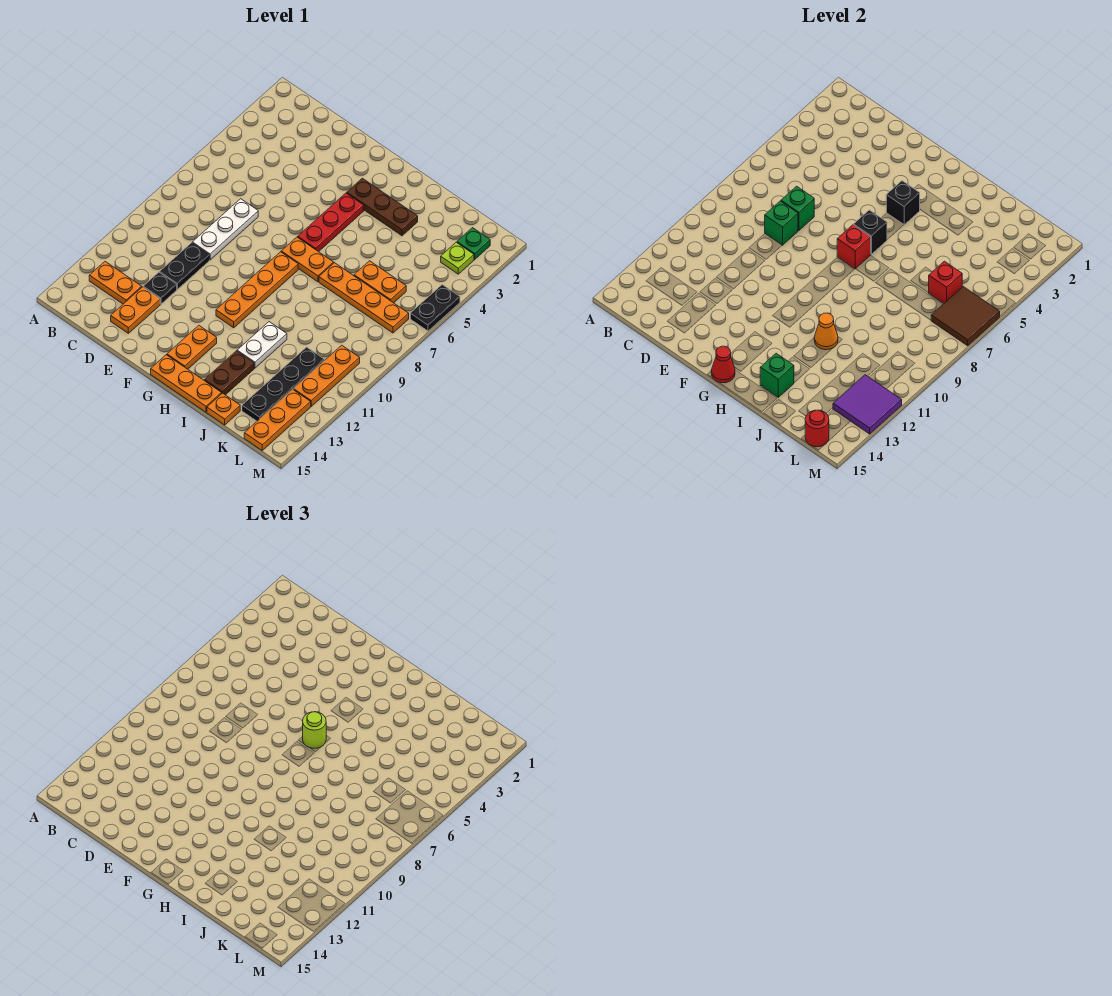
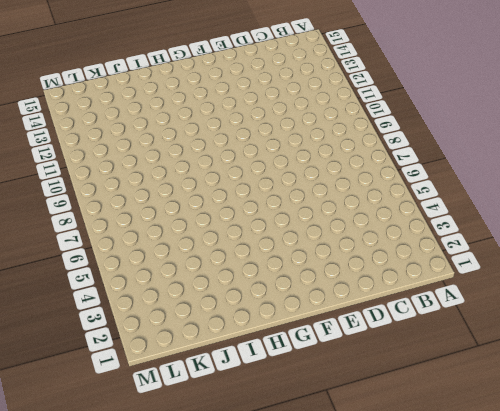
none -> orange plate B13:C13 level 1
none -> white plate D7:D9 level 1
none -> black plate D10:D11 level 1
none -> black plate D12 level 1

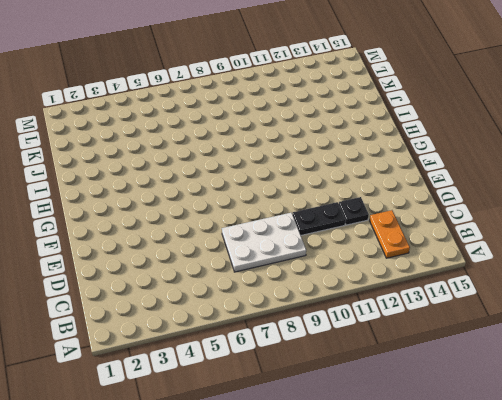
white plate C7:D9 level 1 -> white plate D7:D9 level 1
none -> orange plate D13:D14 level 1
none -> brown plate G3:I3 level 1
none -> red plate G4:G6 level 1
none -> orange plate G7:H7 level 1

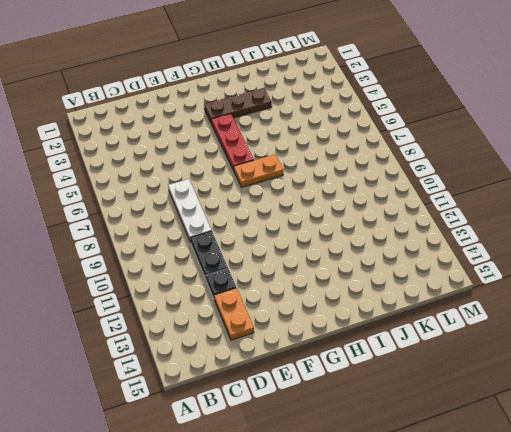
none -> orange plate B13:C13 level 1
none -> orange plate G8:G11 level 1
none -> orange plate G13:G14 level 1
none -> orange plate G15:I15 level 1

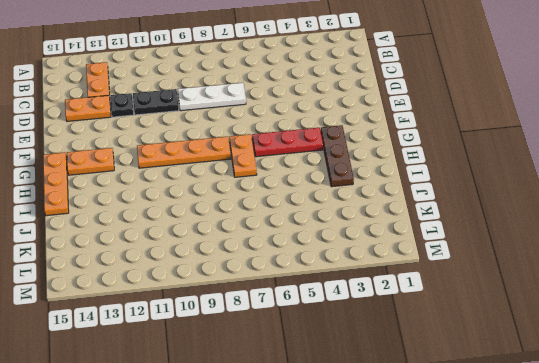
none -> orange plate I7:L7 level 1
none -> white plate I11:I12 level 1
none -> brown plate I13:I14 level 1
none -> orange plate J6:K6 level 1

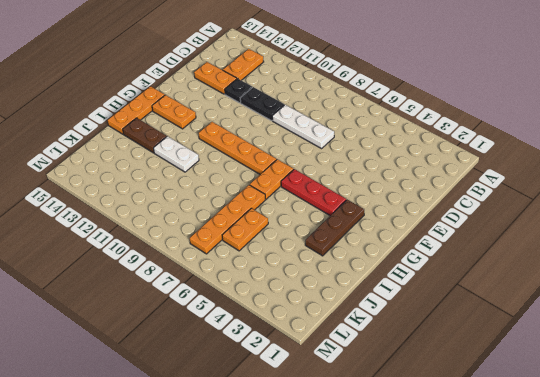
none -> orange plate J15 level 1
none -> black plate K11:K14 level 1
none -> green plate L2 level 1
none -> lime plate L3 level 1

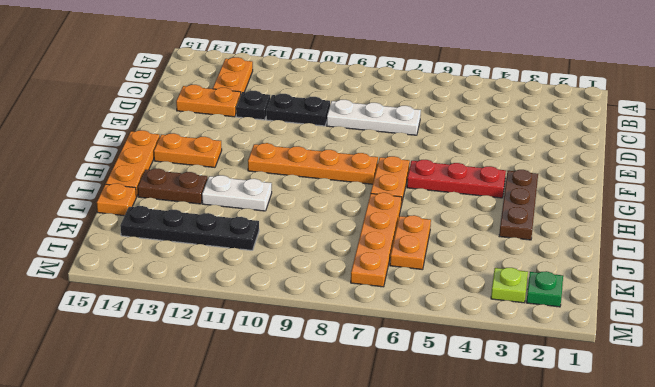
none -> orange plate L10:L12 level 1
none -> orange plate L13:L15 level 1
none -> black plate M5:M6 level 1
none -> green brick D7 level 2

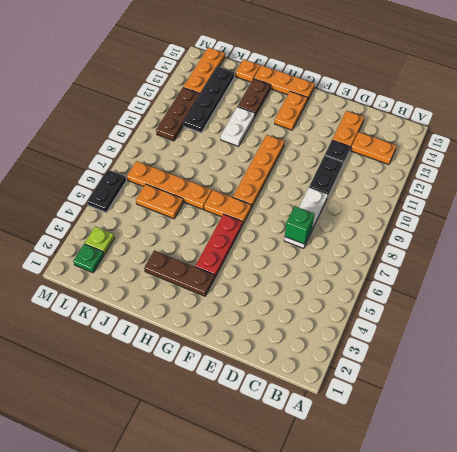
brown plate L10:L12 level 1 -> orange plate L10:L12 level 1
none -> green brick D8 level 2
none -> black brick G4 level 2
none -> black brick G6 level 2
none -> red brick G7 level 2

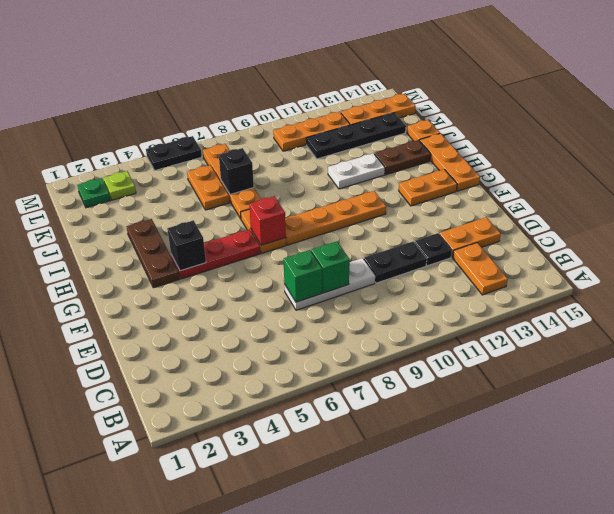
black brick J7 level 2 -> black brick G6 level 2
none -> red cone G15 level 2
none -> orange cone I11 level 2
none -> green brick I14 level 2
none -> red brick K6 level 2

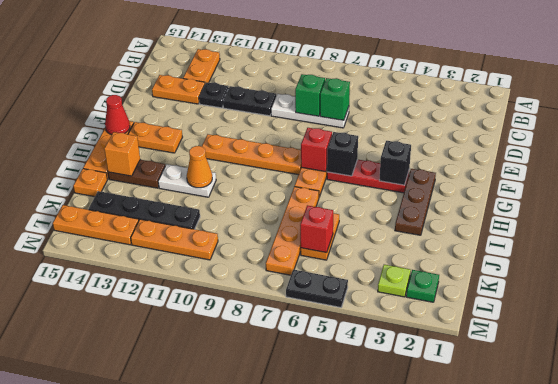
orange brick I14 level 2 -> green brick I14 level 2
none -> brown tile L6:M7 level 2
none -> purple tile L12:M13 level 2
none -> red round brick L15 level 2
none -> lime round brick G6 level 3

